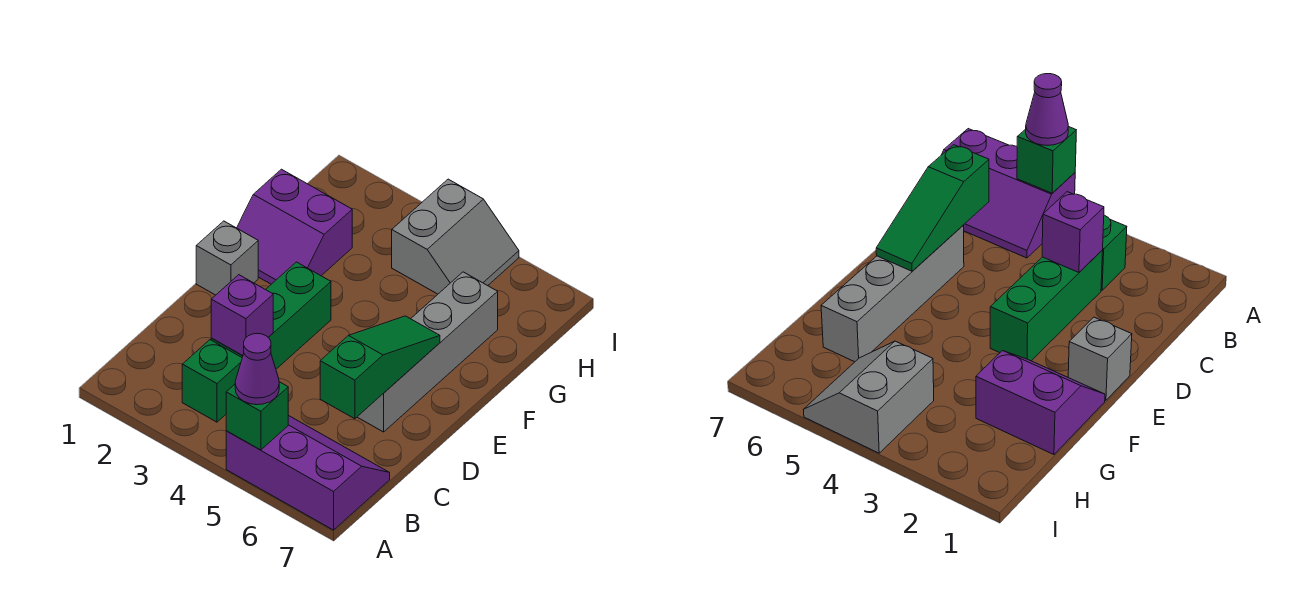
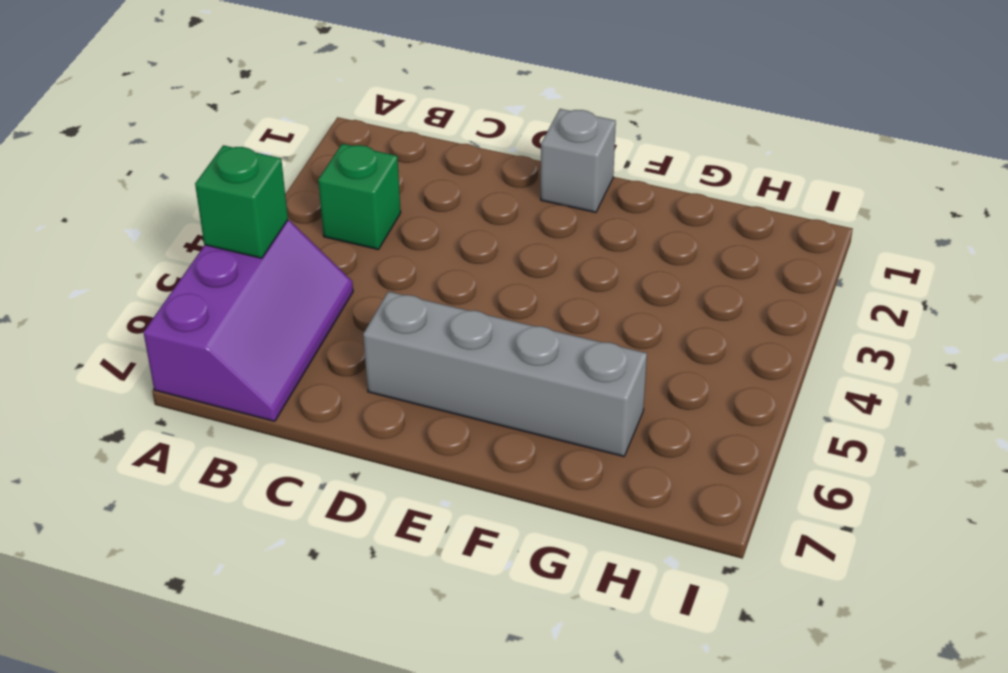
none -> green brick C3:E3 level 1
none -> purple slope F1:G2 level 1 top G

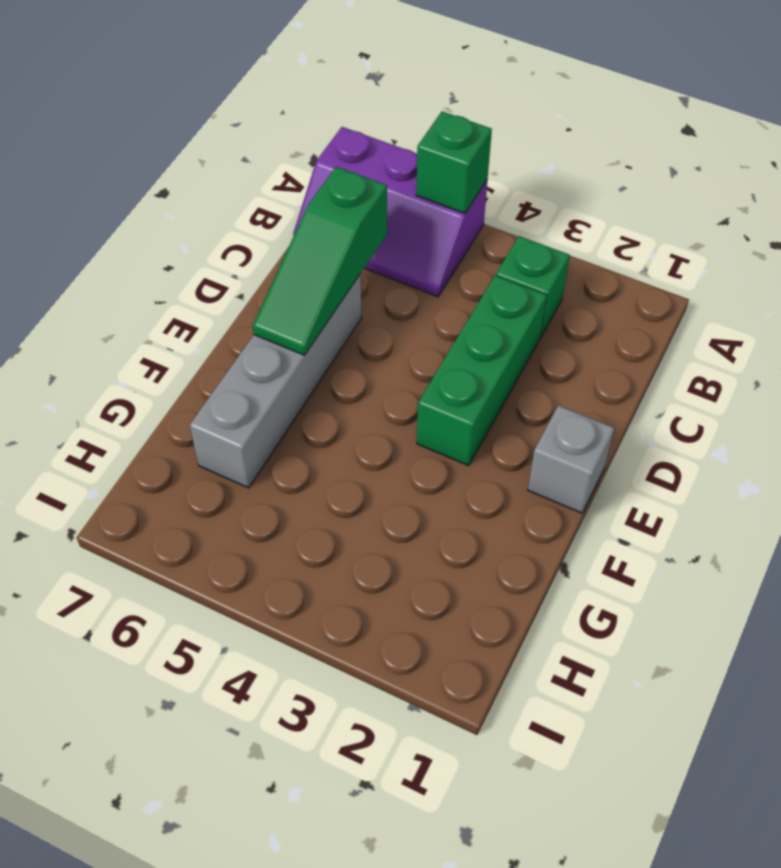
none -> purple slope F1:G2 level 1 top G
none -> grey slope H4:I5 level 1 top 4

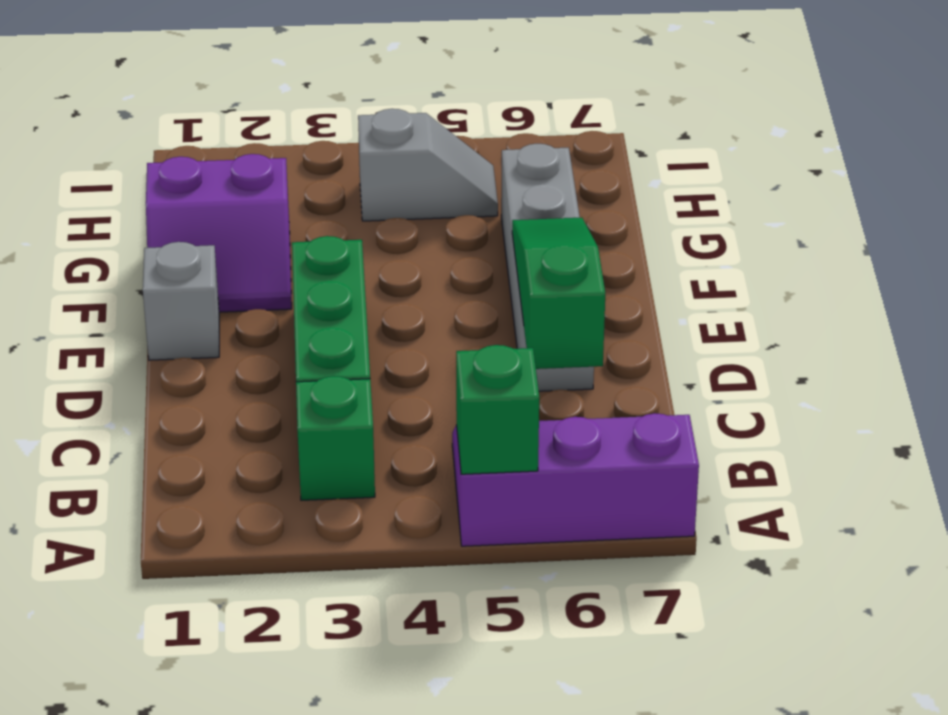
grey slope H4:H5 level 1 top 4 -> grey slope H4:I5 level 1 top 4
none -> purple brick C3 level 2
none -> purple cone A5 level 3

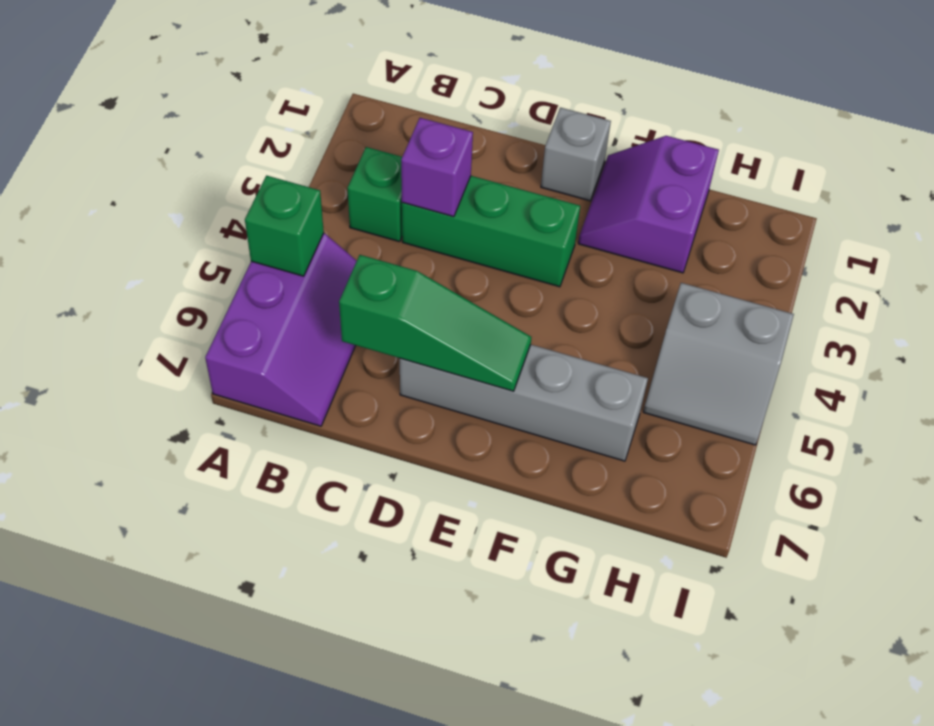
none -> purple cone A5 level 3

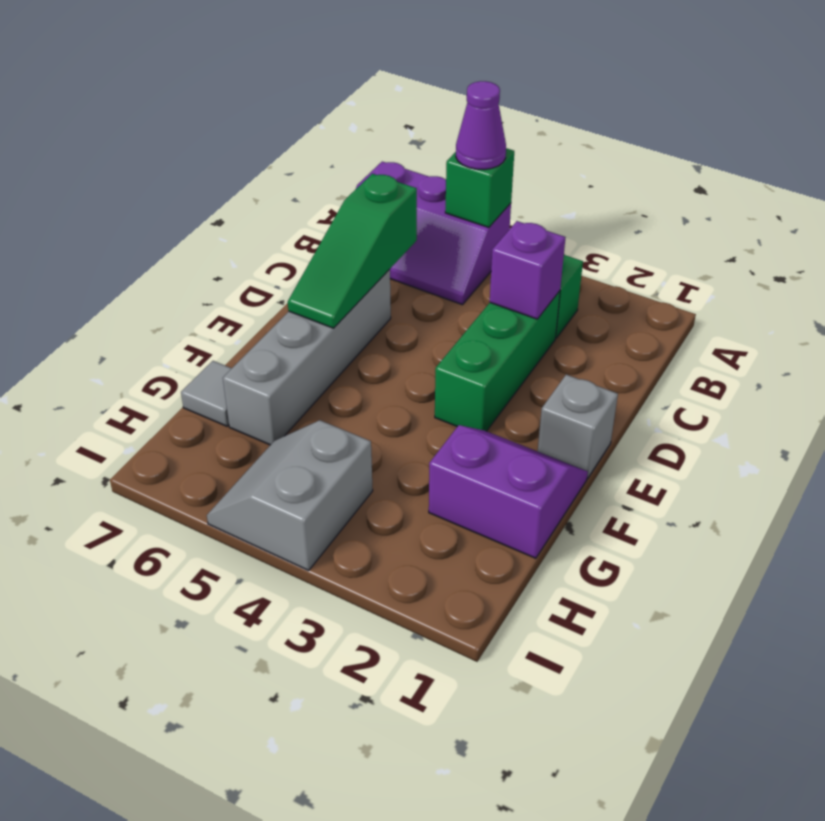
grey tile G7 level 1 -> none

